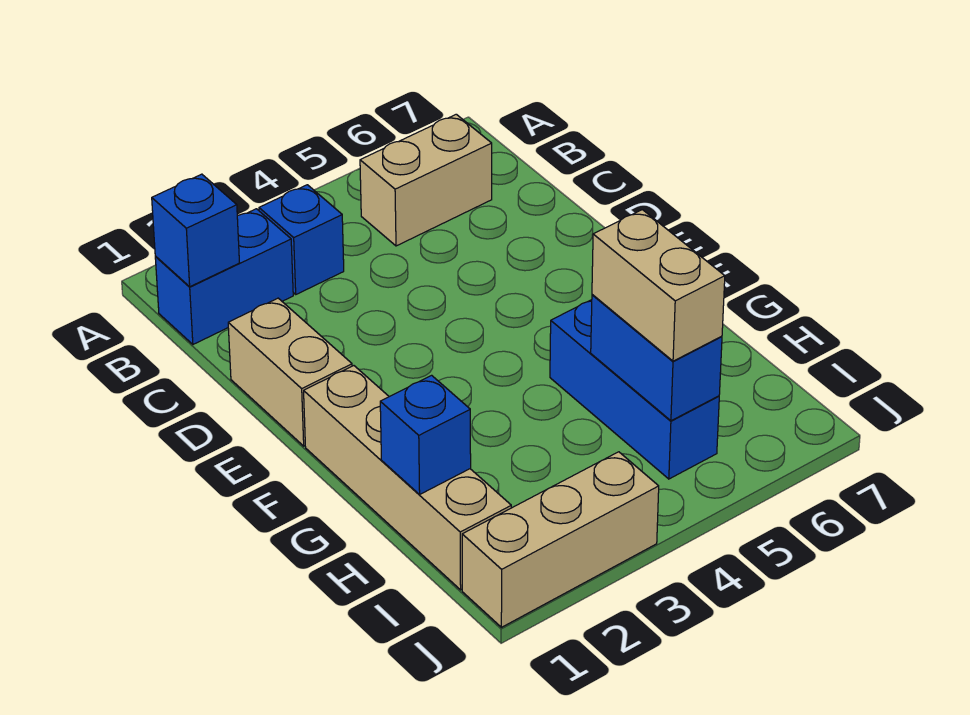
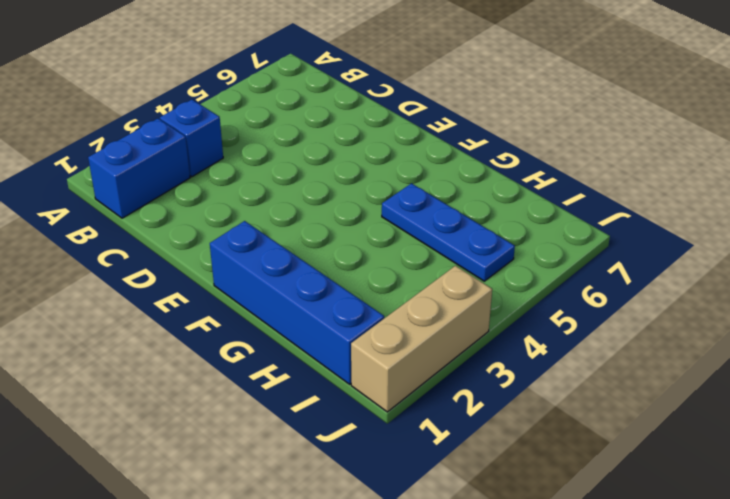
blue brick F1:I1 level 1 -> tan brick F1:I1 level 1
blue plate G5:I5 level 1 -> blue brick G5:I5 level 1
none -> tan brick B5:B6 level 1
none -> tan brick D1:E1 level 1

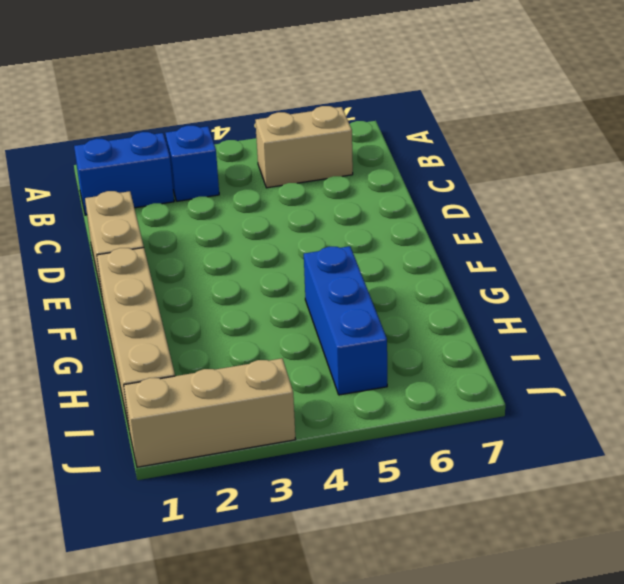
none -> blue brick B1 level 2
none -> blue brick H1 level 2

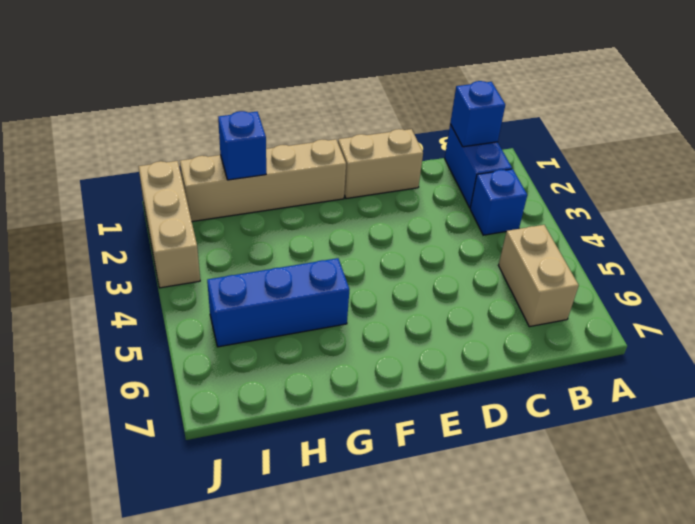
none -> blue brick H5:I5 level 2
none -> tan brick H5:I5 level 3

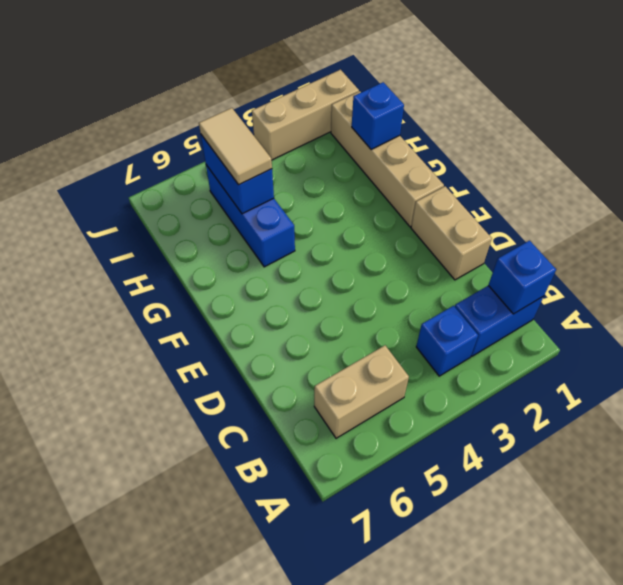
tan tile H5:I5 level 3 -> tan brick H5:I5 level 3

